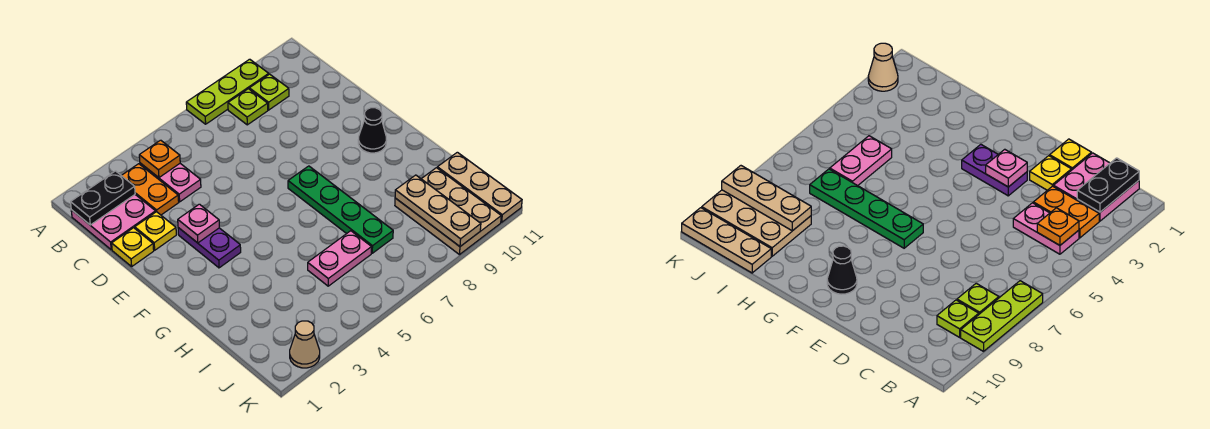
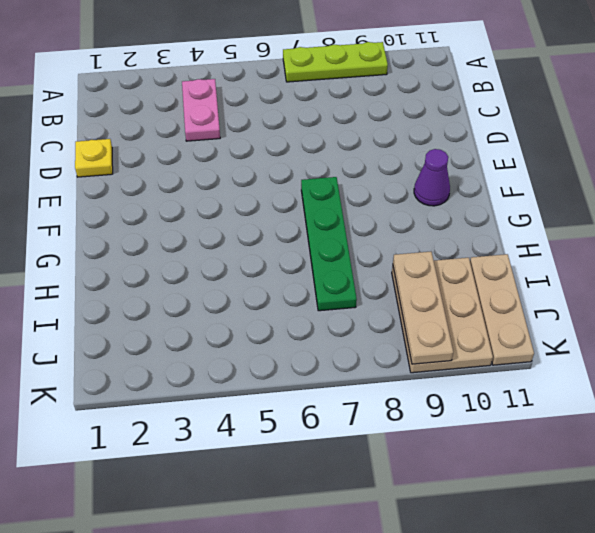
purple cone F10 level 1 -> black cone F10 level 1
none -> pink plate B1:C2 level 1
none -> orange plate B3:C3 level 1
none -> lime plate B8 level 1

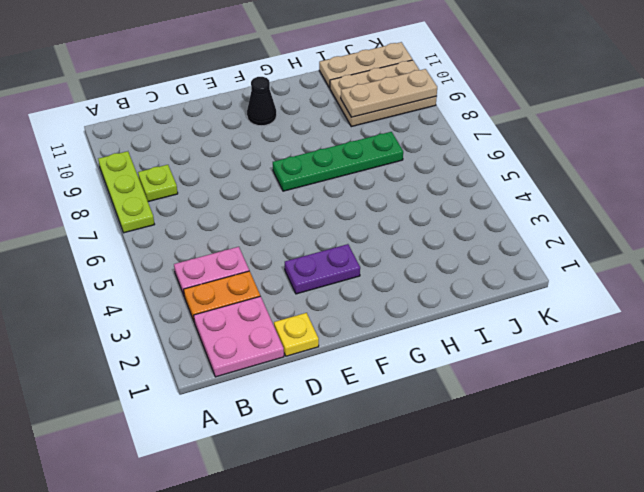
none -> lime plate B9 level 1
none -> yellow plate D2 level 1
none -> pink plate I5:I6 level 1

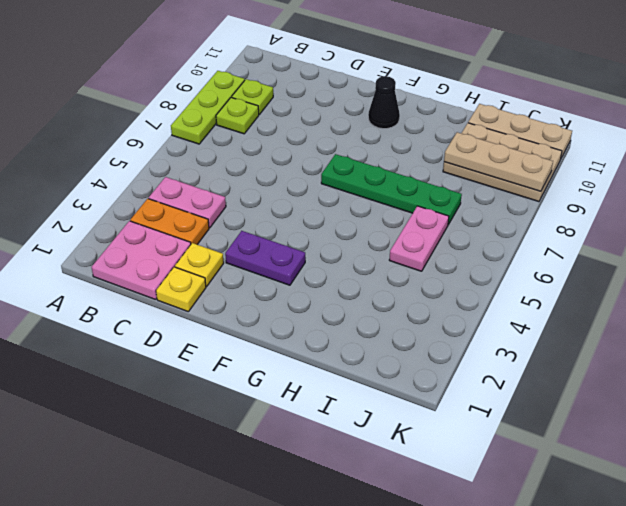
none -> tan cone K2 level 1
none -> black plate B1:B2 level 2
none -> orange plate B4 level 2

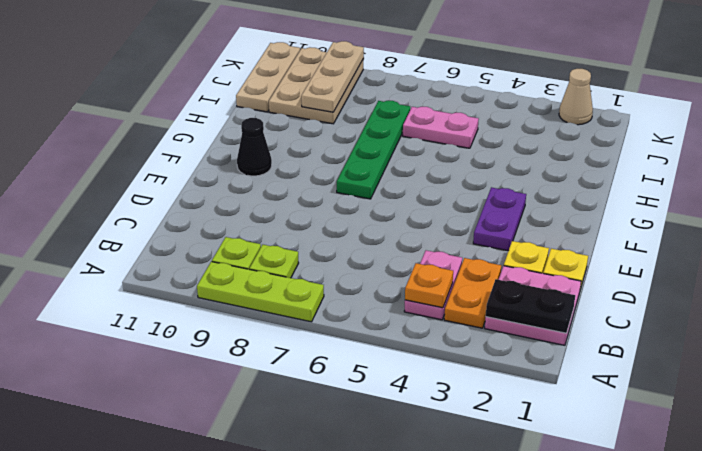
none -> pink plate E3 level 2

